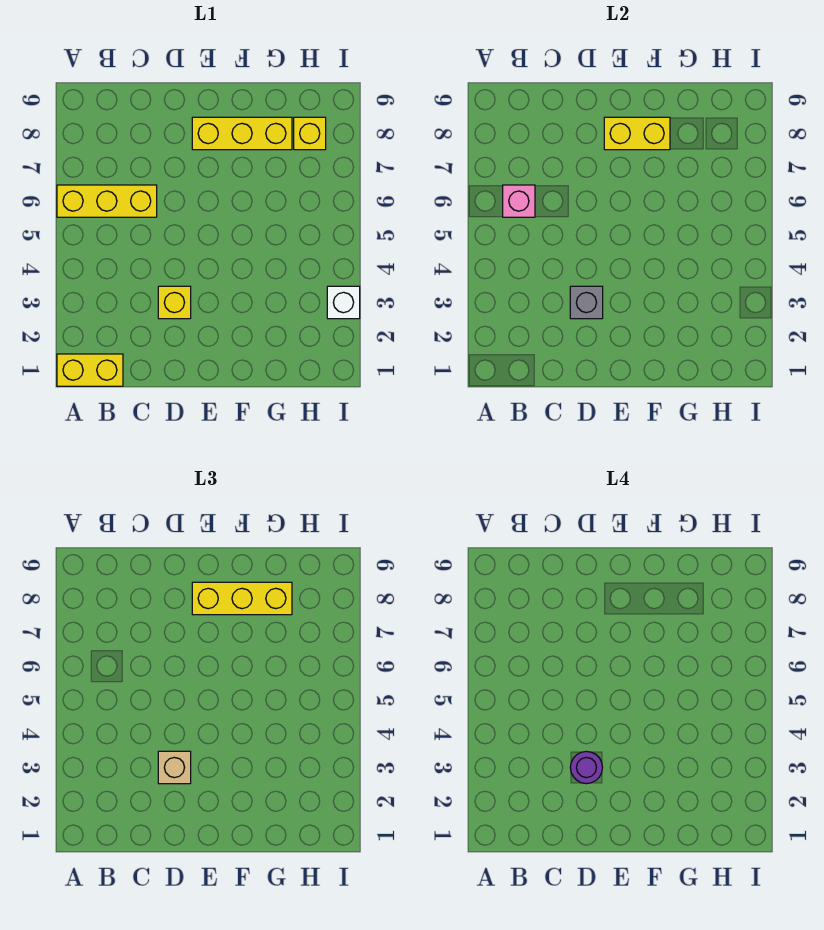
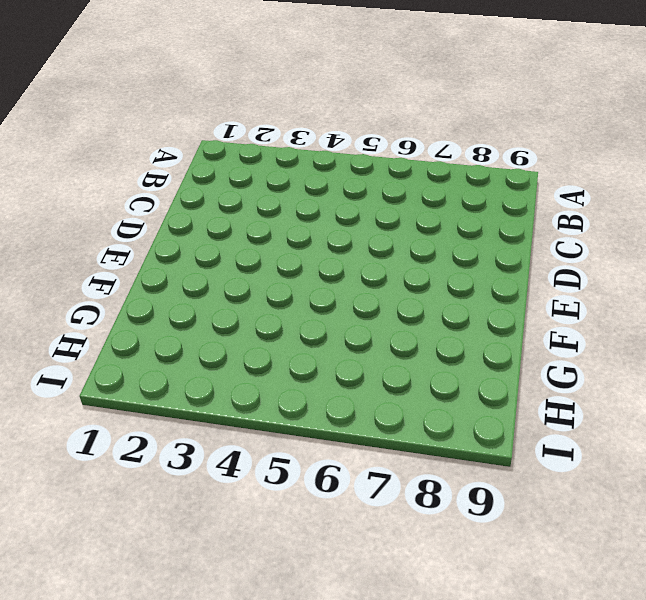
none -> yellow brick A1:B1 level 1
none -> yellow brick A6:C6 level 1
none -> yellow brick D3 level 1

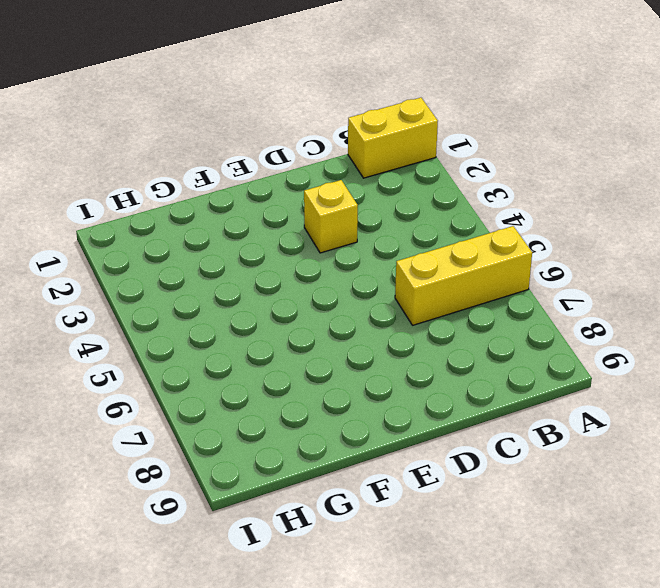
none -> yellow brick E8:G8 level 1
none -> yellow brick H8 level 1
none -> white brick I3 level 1

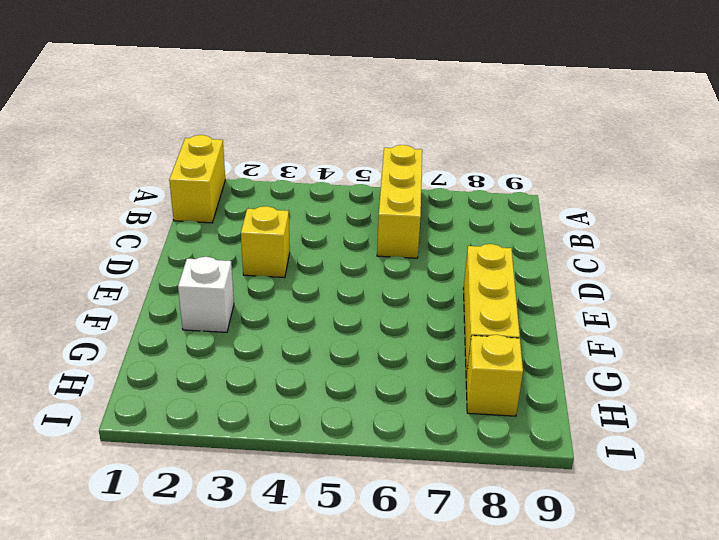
white brick F2 level 1 -> white brick I3 level 1
none -> pink brick B6 level 2
none -> grey brick D3 level 2
none -> yellow brick E8:F8 level 2

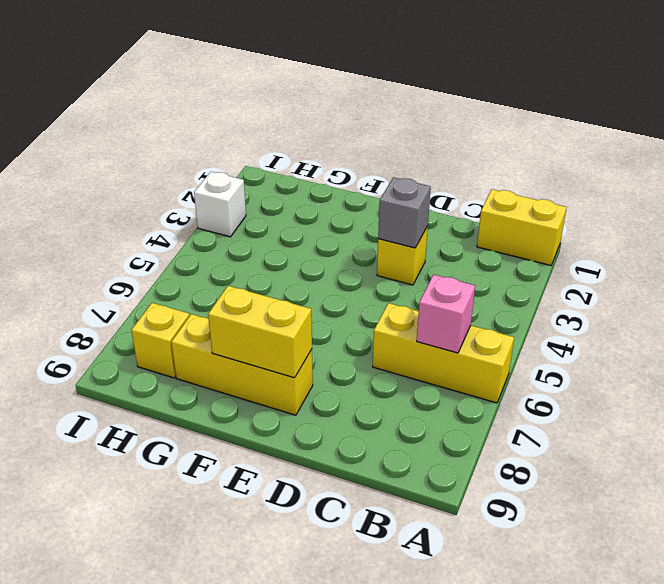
none -> tan brick D3 level 3
none -> yellow brick E8:G8 level 3
none -> purple round brick D3 level 4

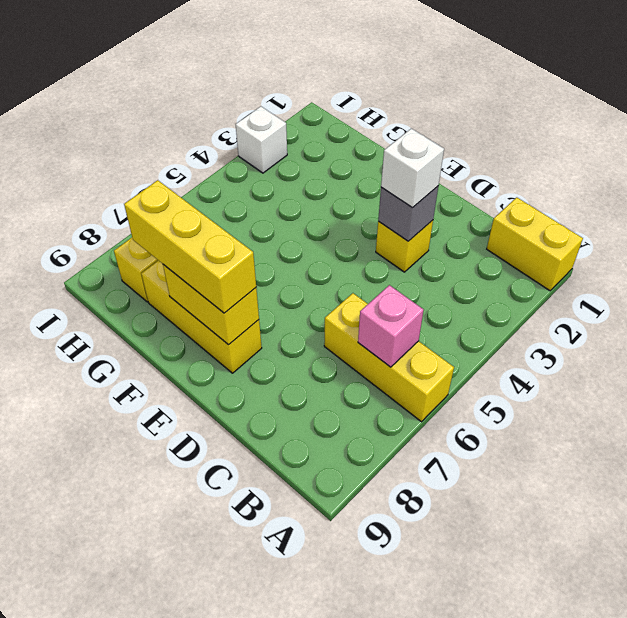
white brick D3 level 3 -> tan brick D3 level 3
none -> purple round brick D3 level 4

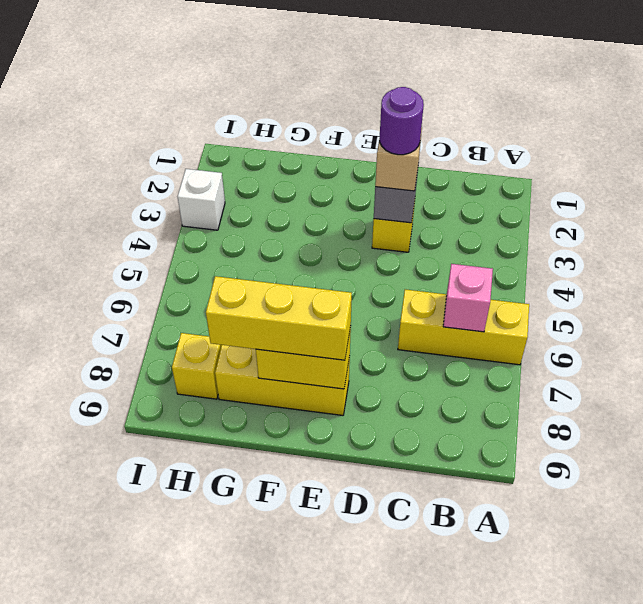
none -> yellow brick A1:B1 level 1

